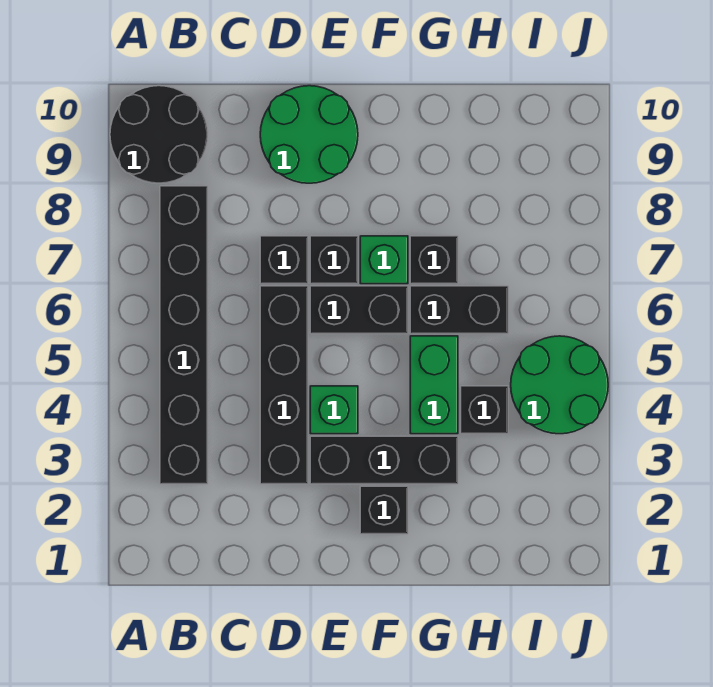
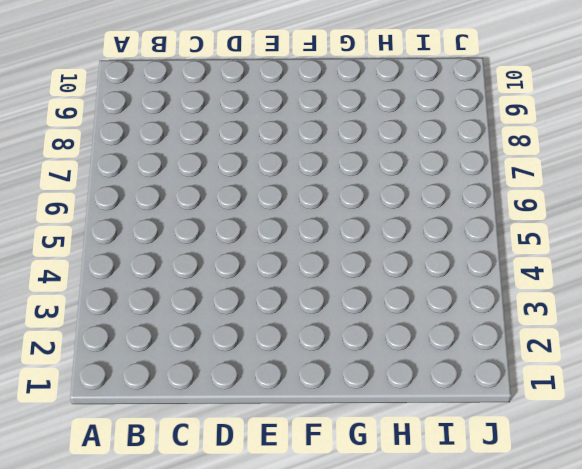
none -> black round brick A9:B10 level 1
none -> black brick B3:B8 level 1
none -> black brick D3:D6 level 1

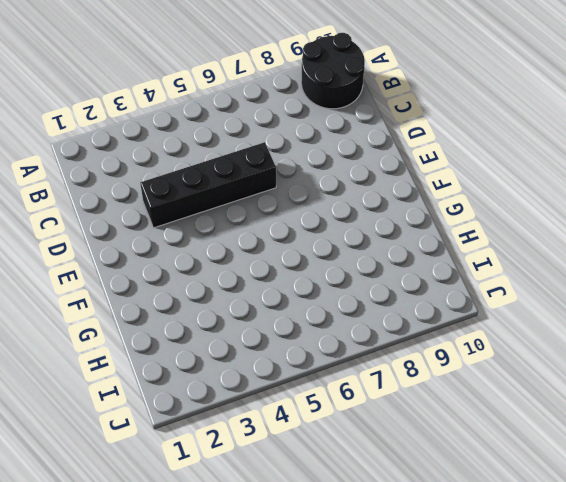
none -> black brick B3:B8 level 1
none -> black brick D7 level 1
none -> green round brick D9:E10 level 1

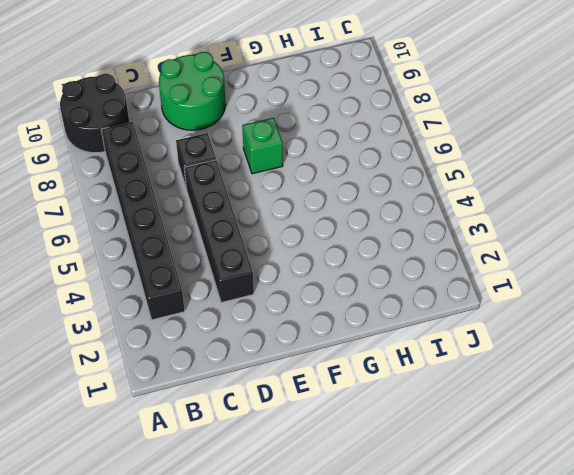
none -> black brick E3:G3 level 1
none -> green brick E4 level 1
none -> black brick E6:F6 level 1

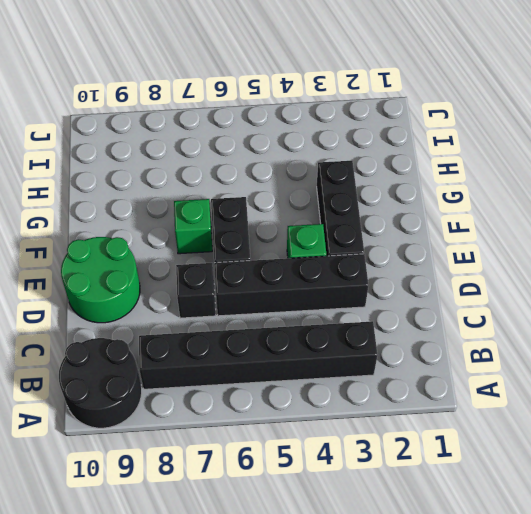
none -> black brick E7 level 1
none -> black brick F2 level 1
none -> green brick G4:G5 level 1

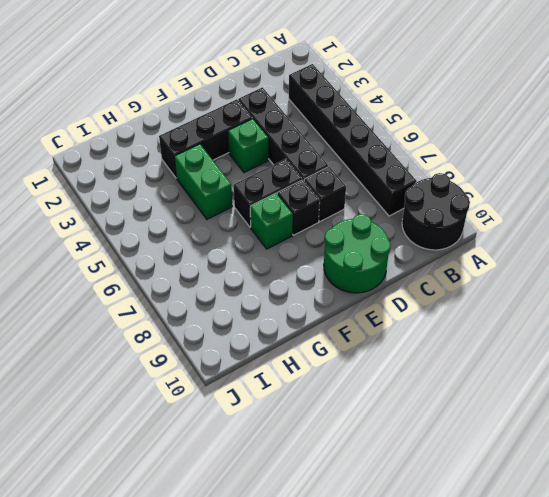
none -> black brick F2 level 1
none -> black brick G6:H6 level 1
none -> black brick G7 level 1

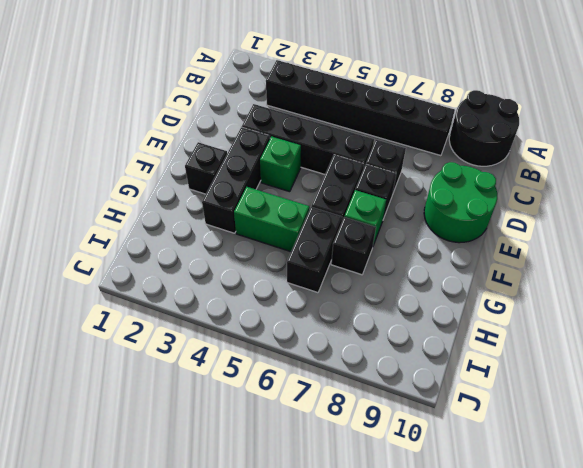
none -> black brick H4 level 1
none -> green round brick I4:J5 level 1

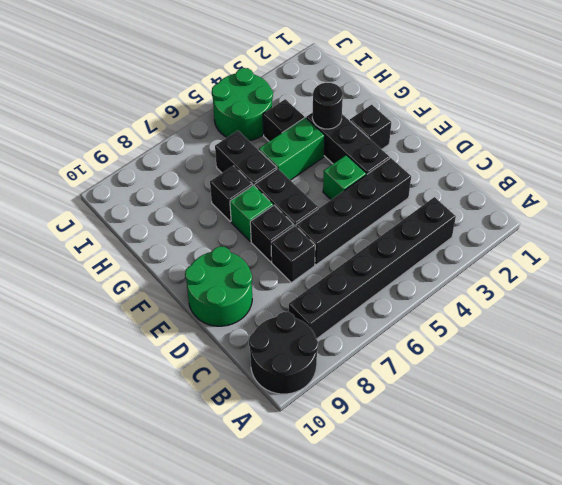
black round brick G3 level 2 -> none

